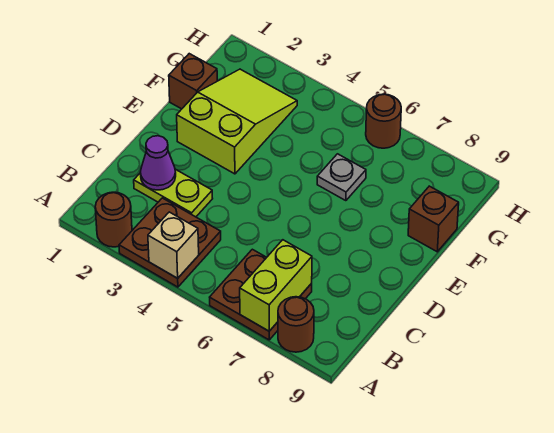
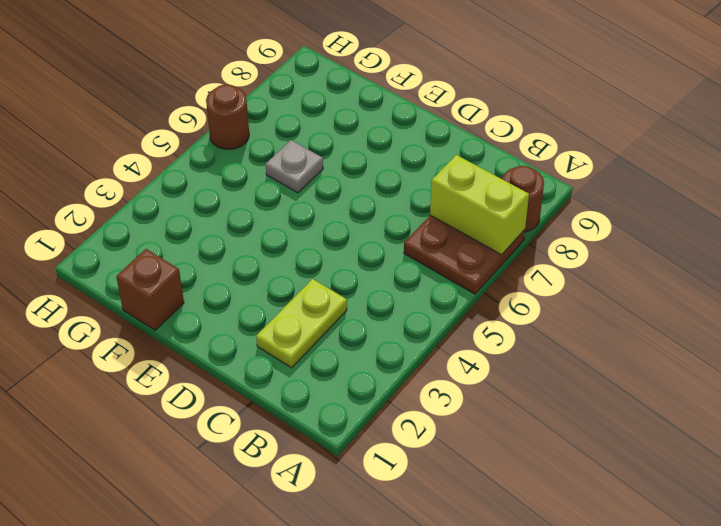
none -> brown round brick A2 level 1
none -> brown plate A3:B4 level 1
none -> lime slope E2:G3 level 1 top E

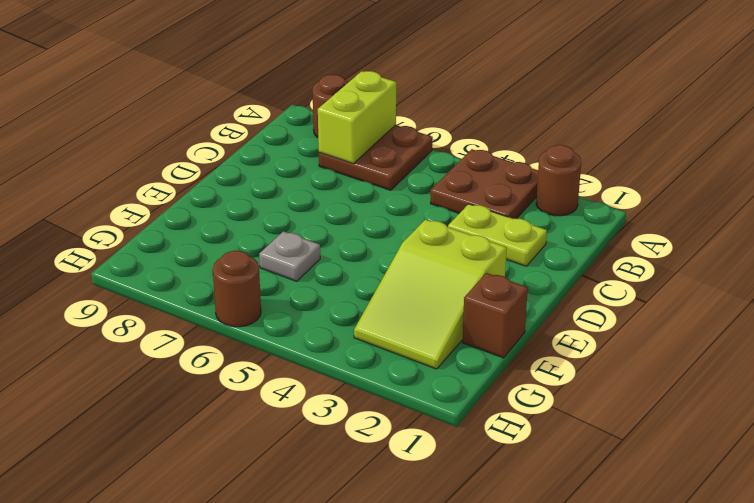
none -> brown brick F9 level 1
none -> tan brick A4 level 2
none -> purple cone C2 level 2

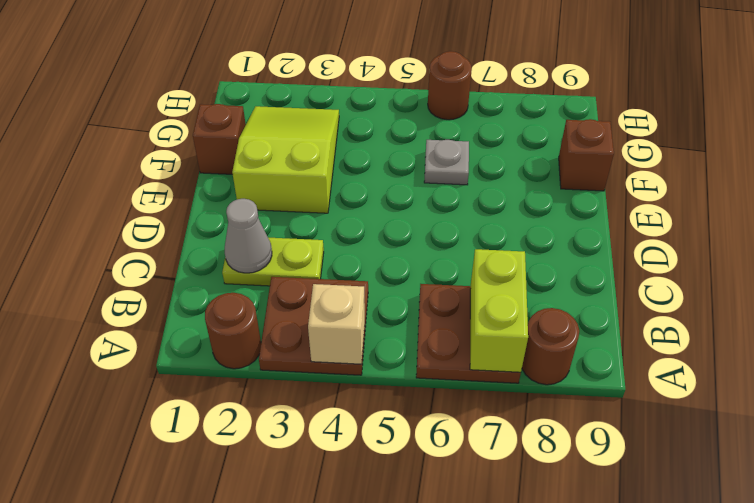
grey cone C2 level 2 -> purple cone C2 level 2

